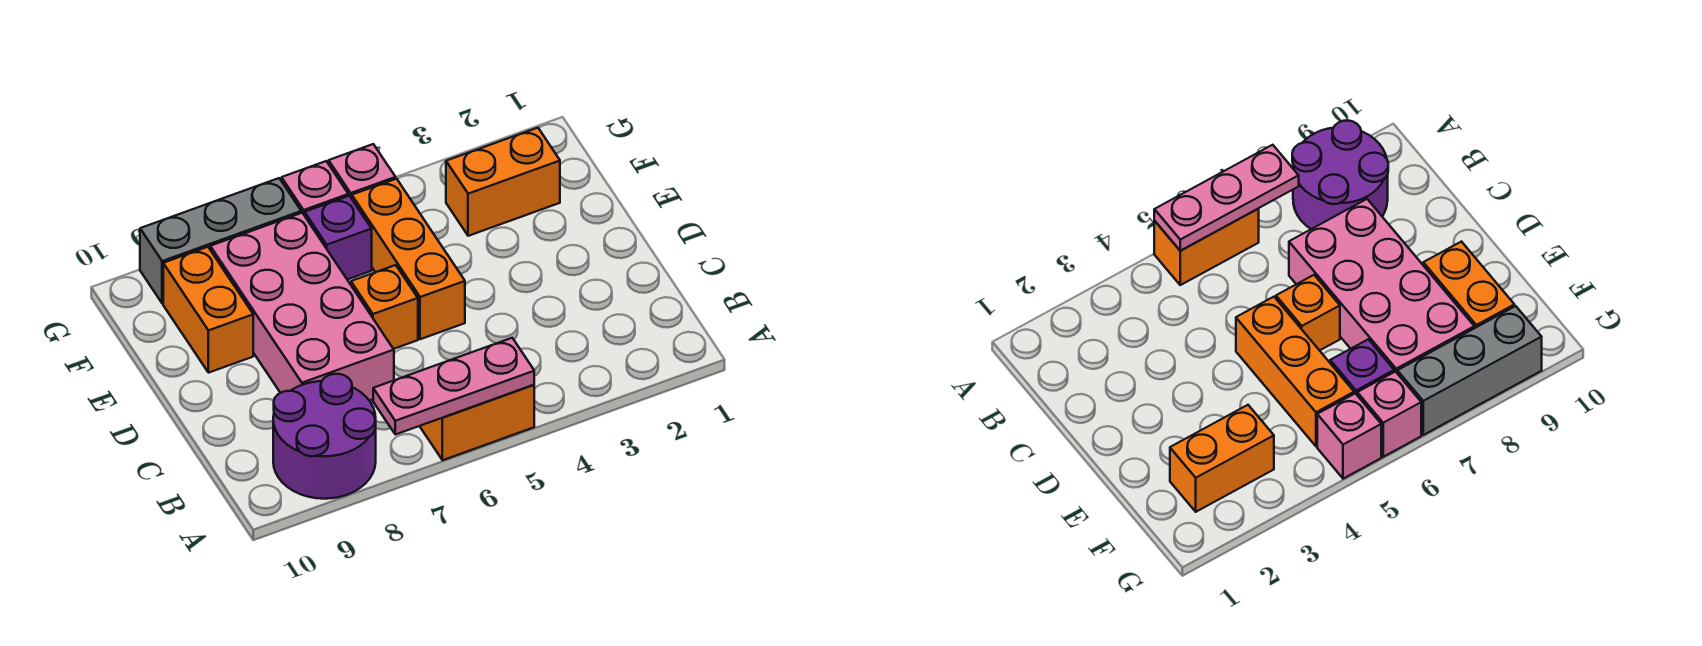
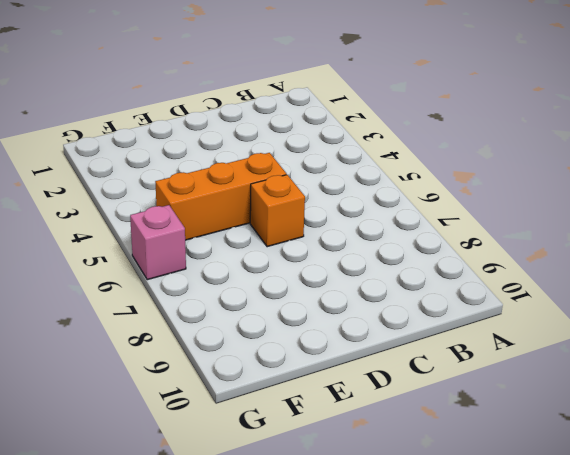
none -> orange brick A5:A6 level 1
none -> purple round brick A8:B9 level 1
none -> pink brick C7:F8 level 1

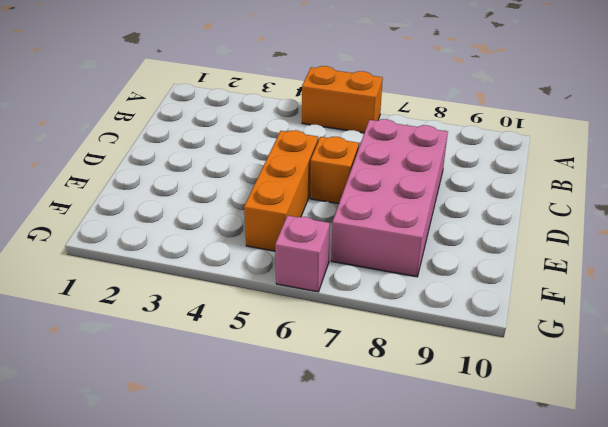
none -> purple round brick A8:B9 level 1
none -> orange brick E9:F9 level 1
none -> orange brick F2:F3 level 1

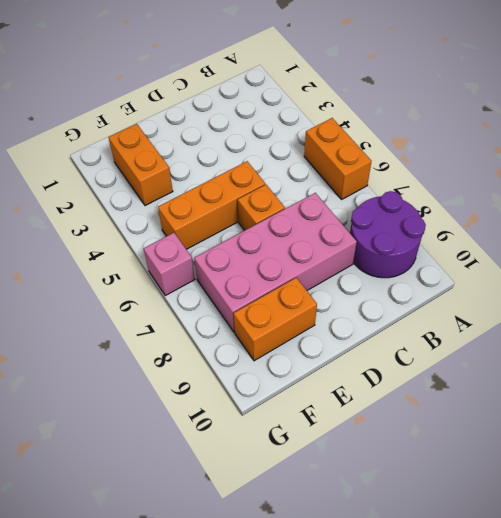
none -> purple brick F6 level 1
none -> pink brick G5 level 1
none -> grey brick G7:G9 level 1

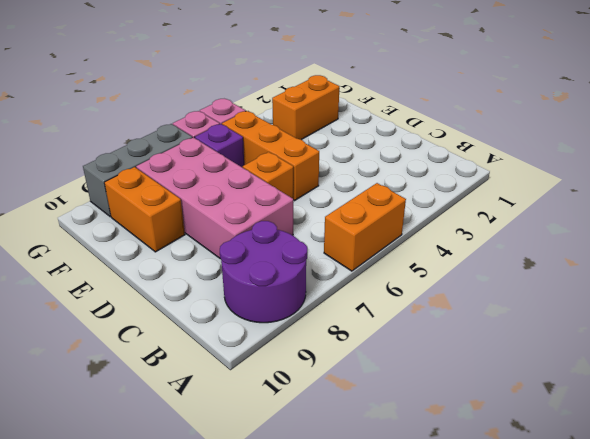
none -> pink plate A5:A7 level 2

